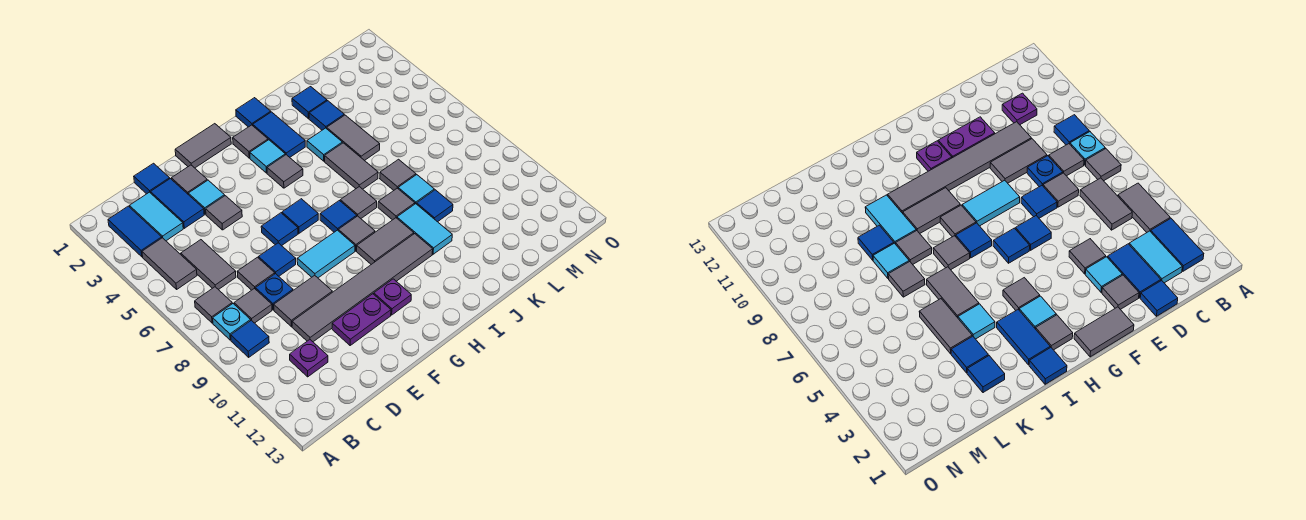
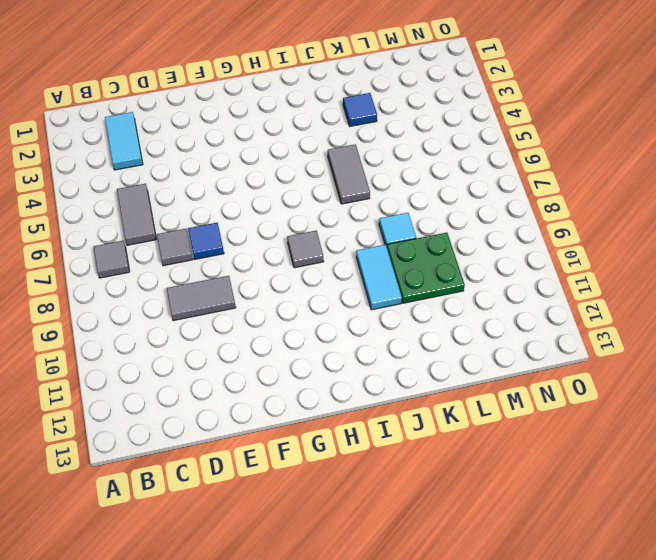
green plate K9:L10 level 1 -> blue tile K9 level 1
none -> blue tile B2:B3 level 1
none -> grey tile B4:B5 level 1
none -> cyan plate B8 level 1
none -> blue tile B9 level 1

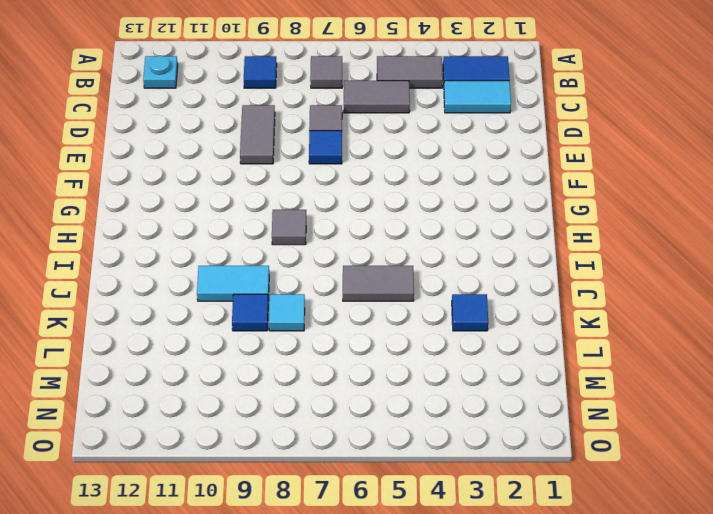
cyan plate B12 level 1 -> cyan plate B8 level 1
none -> grey tile C8 level 1
none -> purple plate C11 level 1
none -> blue tile D1 level 1
none -> blue tile D2:D3 level 1

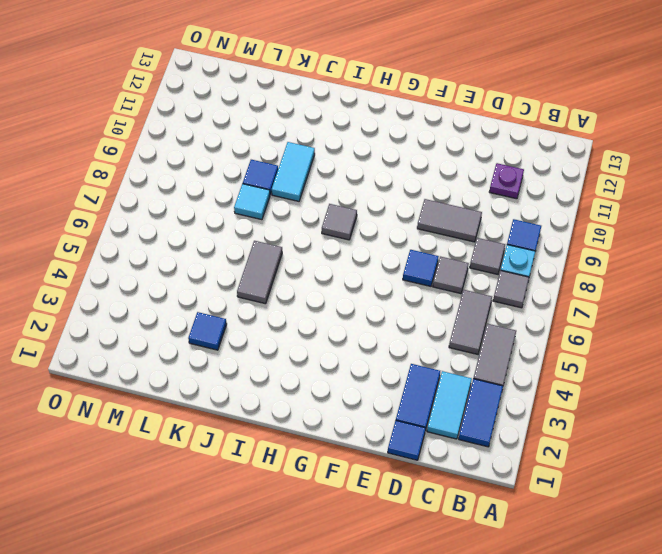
none -> blue plate D8 level 1
none -> grey tile D10:I10 level 1
none -> grey tile E2 level 1
none -> cyan tile E3 level 1

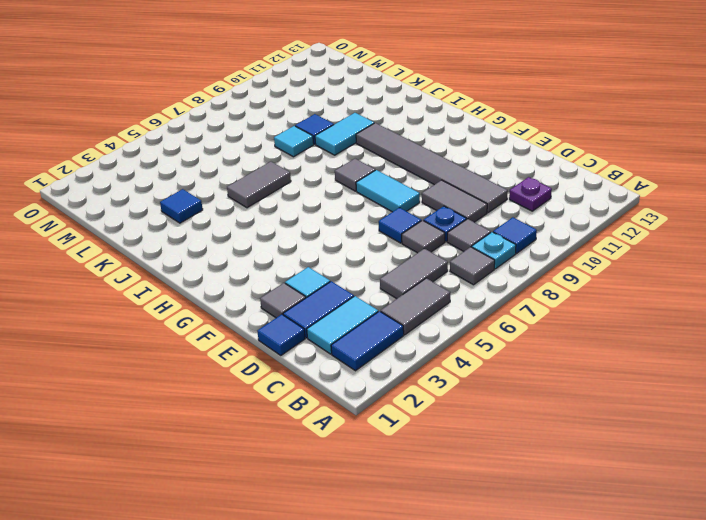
none -> grey tile E4 level 1
none -> purple plate E11:F11 level 1
none -> grey tile F1:G1 level 1
none -> blue tile F6 level 1

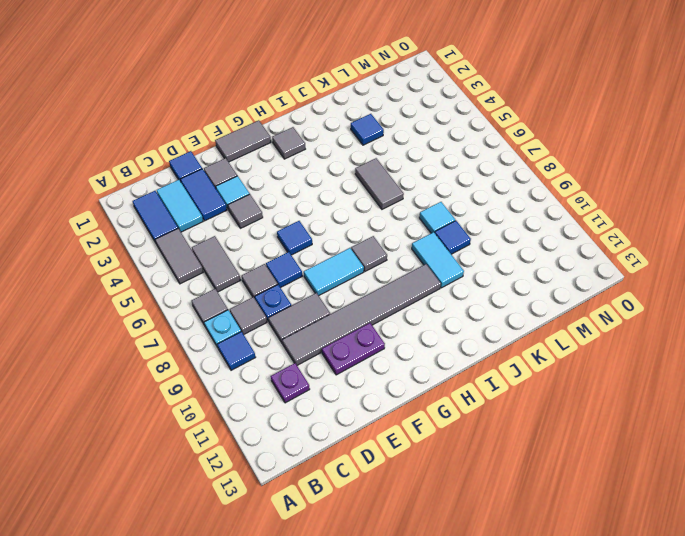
none -> blue tile G6 level 1
none -> purple plate G11 level 1
none -> cyan tile H3 level 1
none -> grey tile H4 level 1

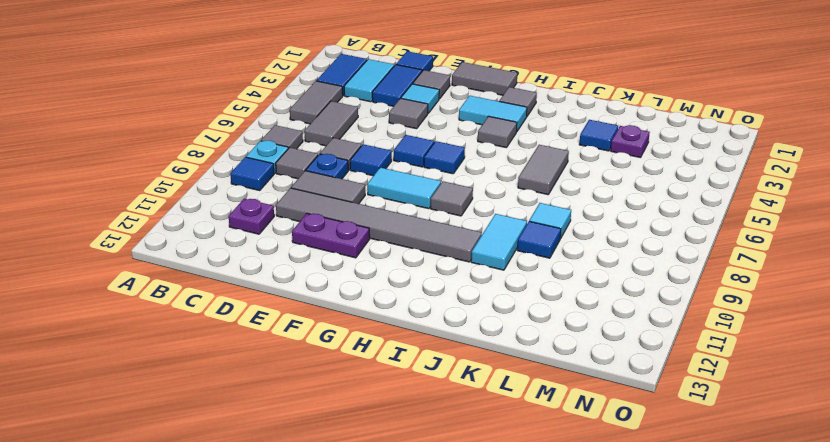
cyan tile G3:H3 level 1 -> cyan tile H3 level 1
purple plate L3 level 1 -> purple plate G11 level 1
none -> blue tile H7 level 1
none -> grey tile H9:I9 level 1
none -> blue tile I1 level 1
none -> blue tile I2:I3 level 1

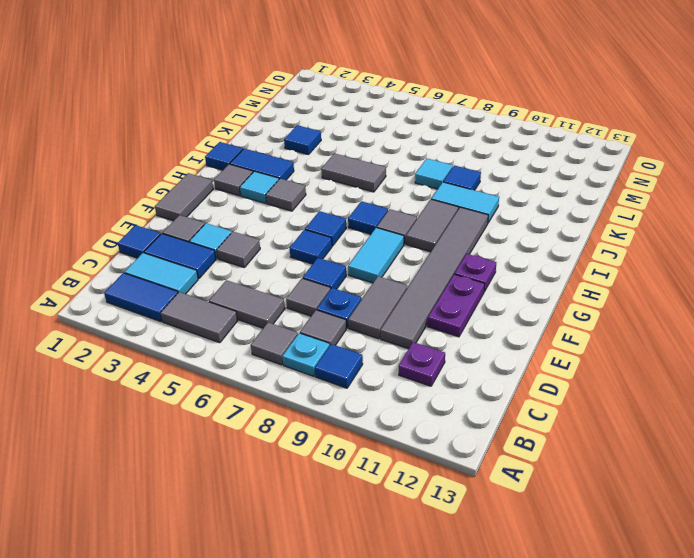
none -> grey tile I7 level 1
none -> cyan tile J4 level 1
none -> grey tile J8 level 1
none -> blue tile K2 level 1

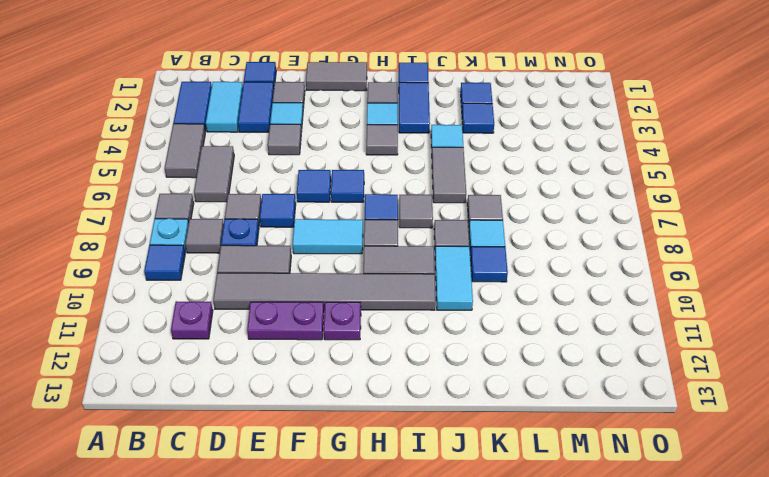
none -> grey tile K4:K5 level 1

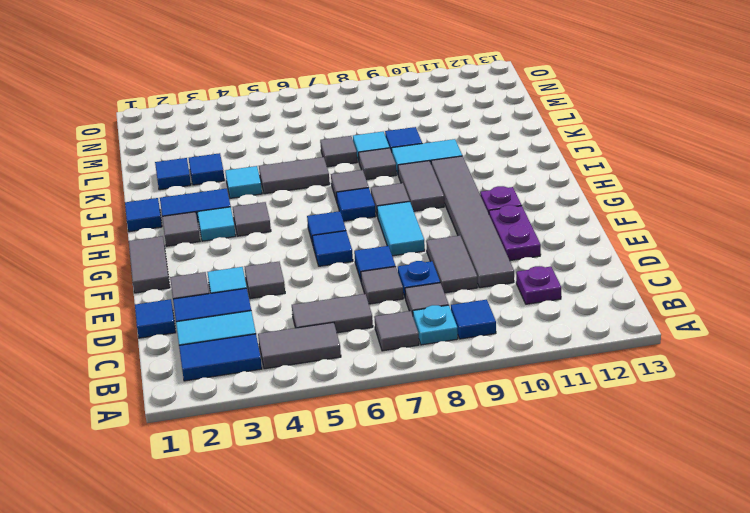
none -> grey tile K4:K5 level 1

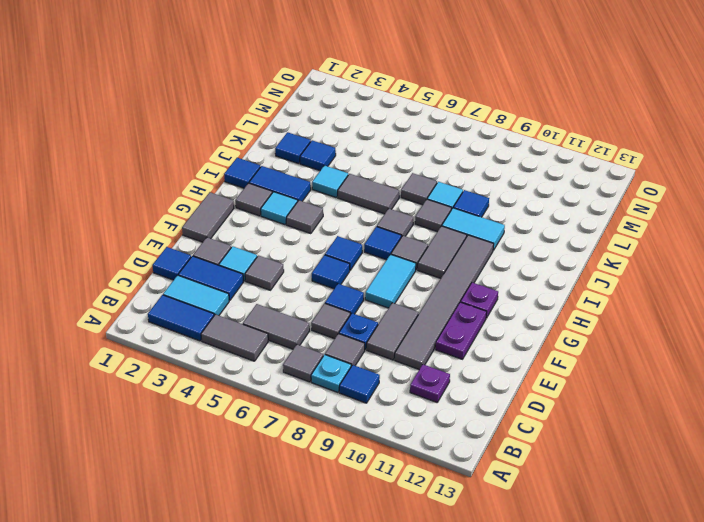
none -> grey tile K4:K5 level 1

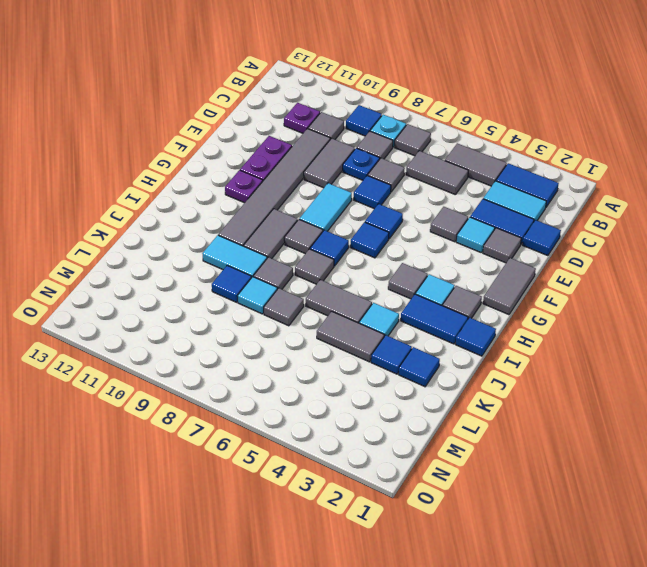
grey tile C10 level 1 -> none

